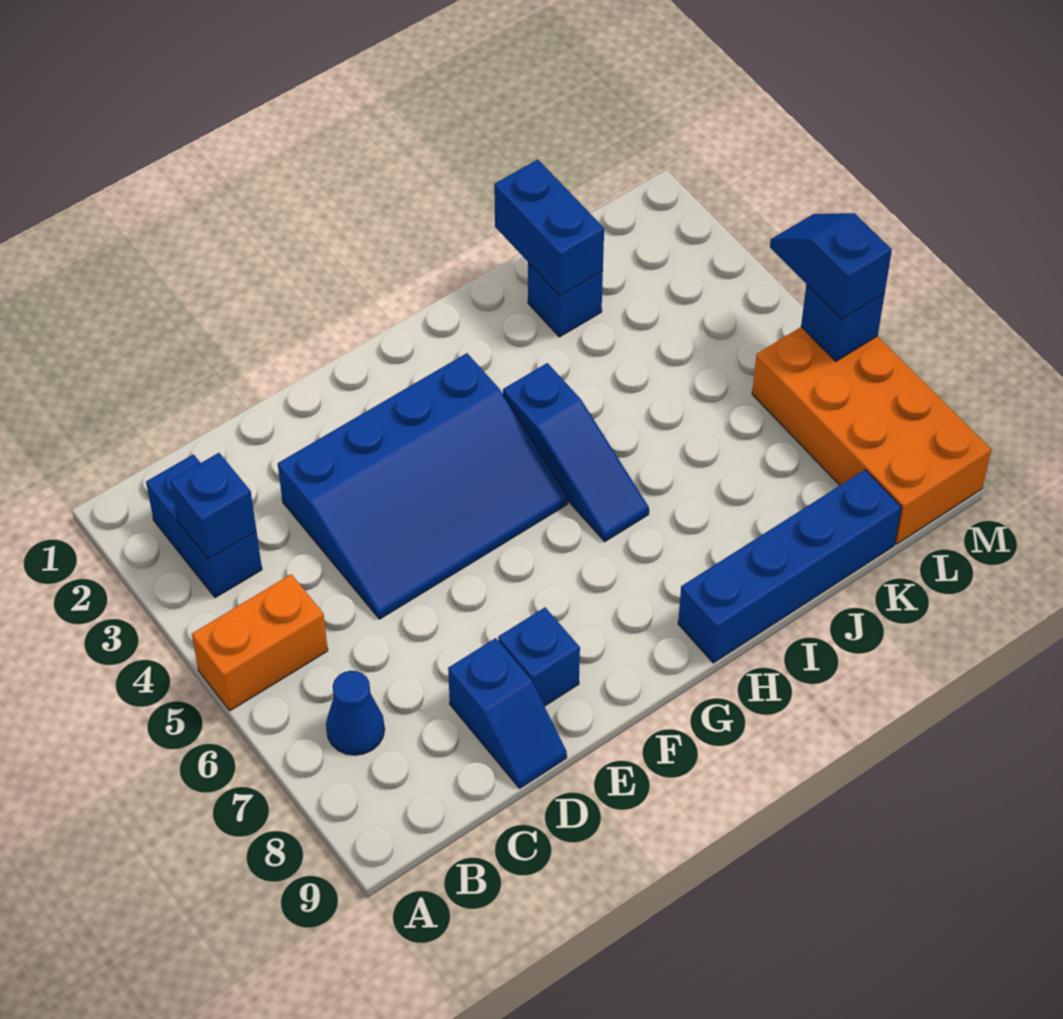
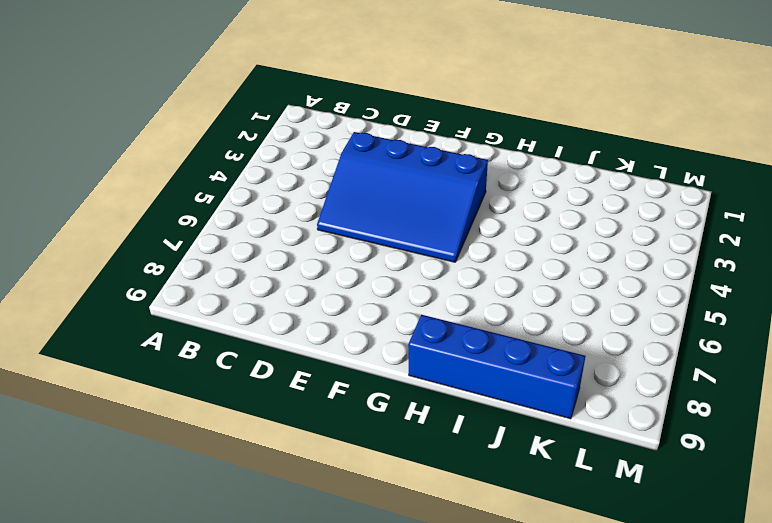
none -> orange brick A5:B5 level 1
none -> blue brick B2:B3 level 1
none -> blue cone B7 level 1

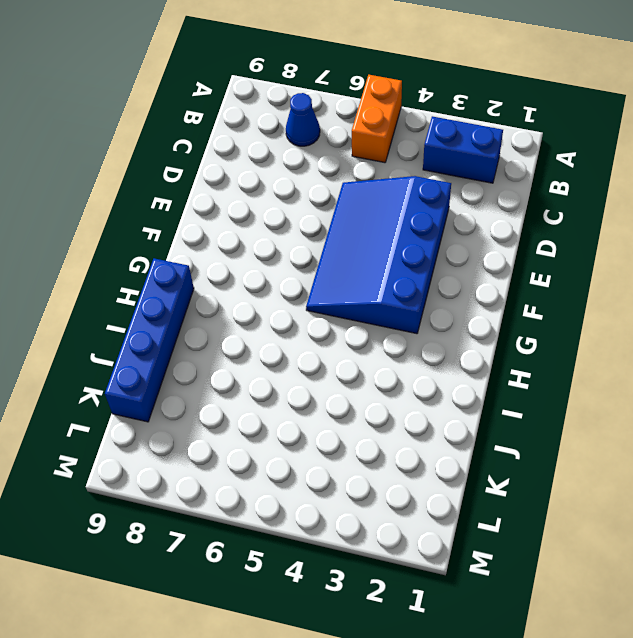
none -> blue slope D8:D9 level 1 top 8
none -> blue brick E8 level 1
none -> blue slope H4:H6 level 1 top 4

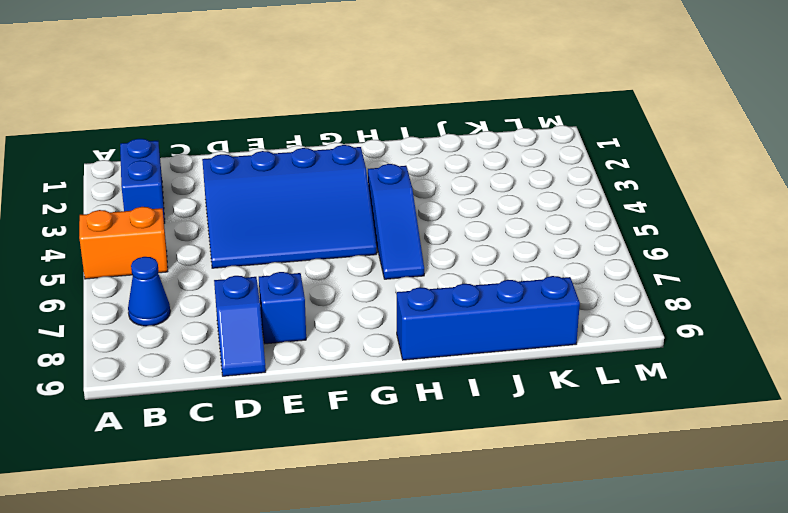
none -> blue brick J2 level 1
none -> orange brick L6:M9 level 1
none -> blue brick B3 level 2

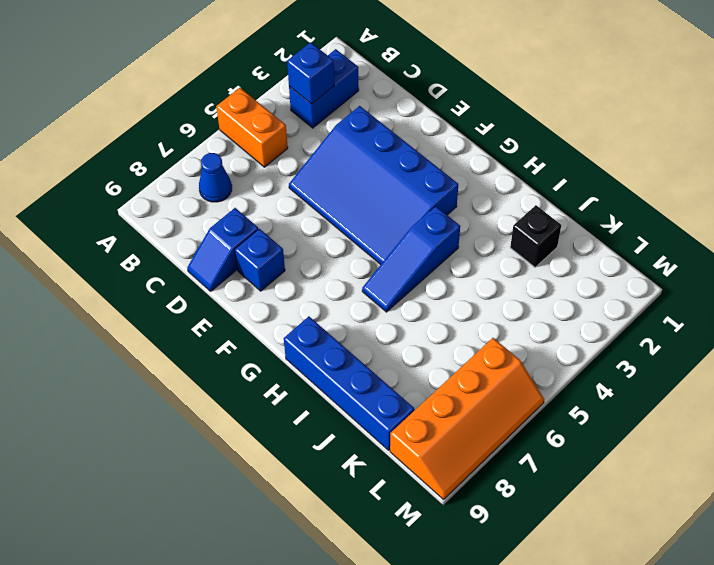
black brick J2 level 1 -> blue brick J2 level 1
orange slope L6:M9 level 1 top L -> orange brick L6:M9 level 1
none -> blue brick J1:J2 level 2
none -> blue brick M6 level 2
none -> blue slope M5:M6 level 3 top 6

